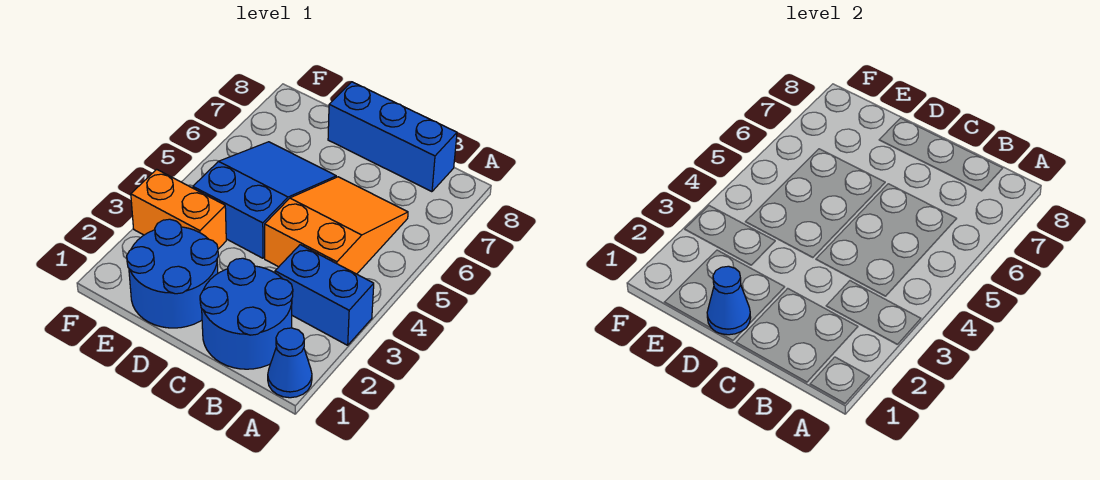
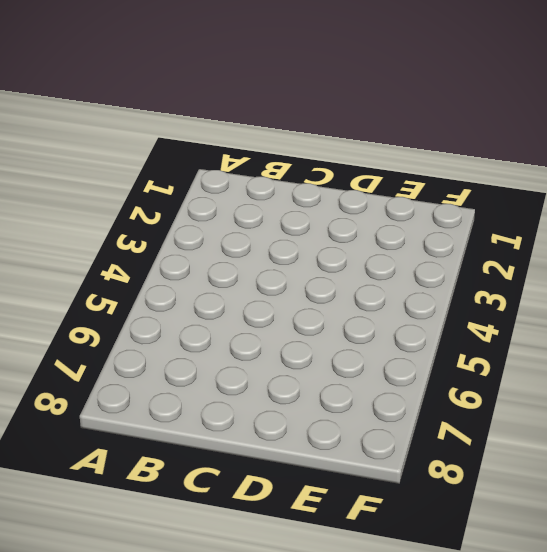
none -> blue cone A1 level 1
none -> blue brick A3:B3 level 1

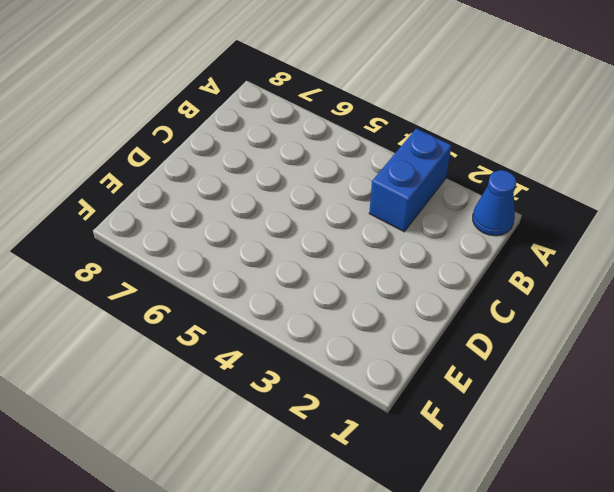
none -> blue round brick B1:C2 level 1
none -> orange slope B4:C6 level 1 top 4

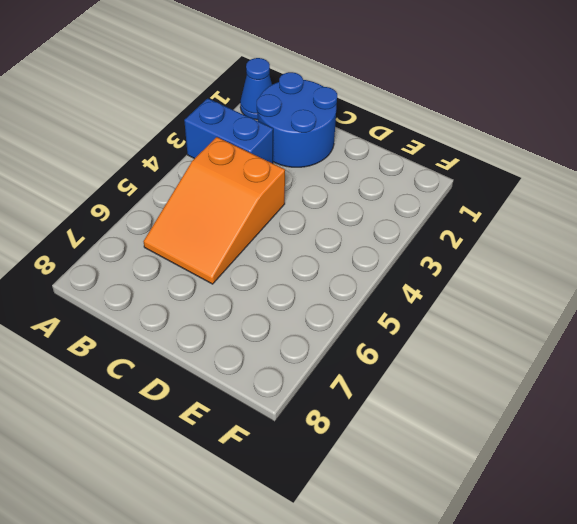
none -> blue brick B8:D8 level 1
none -> blue round brick D1:E2 level 1

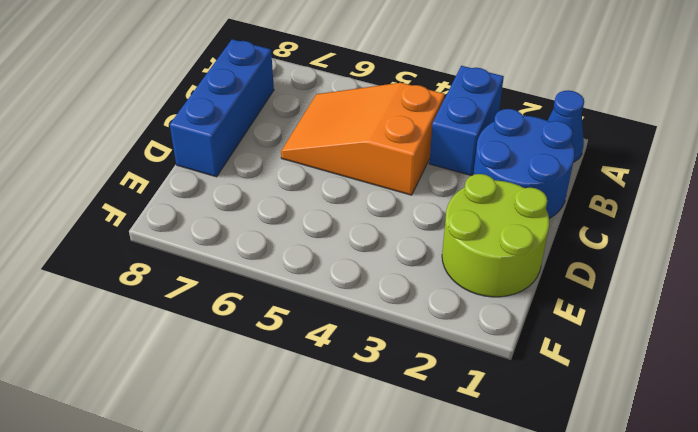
lime round brick D1:E2 level 1 -> blue round brick D1:E2 level 1
none -> blue slope D4:E6 level 1 top 4
none -> orange brick E3:F3 level 1

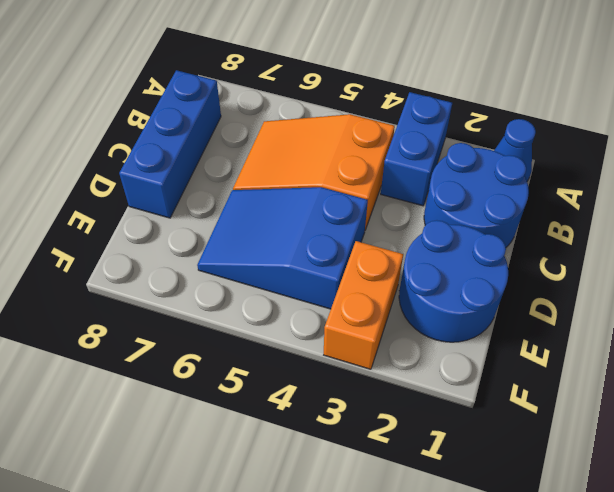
none -> blue cone D1 level 2

